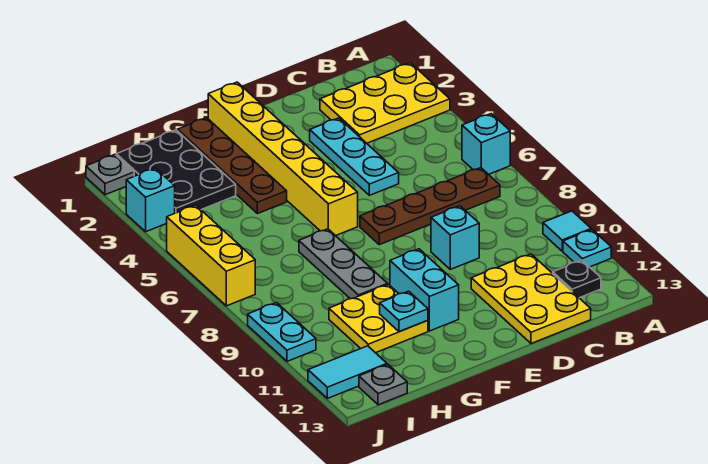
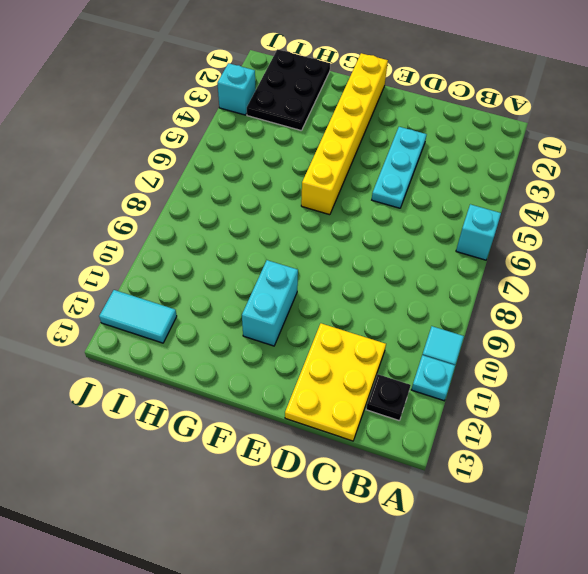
none -> yellow plate A2:C3 level 1
none -> brown plate B7:E7 level 1
none -> cyan brick D9 level 1

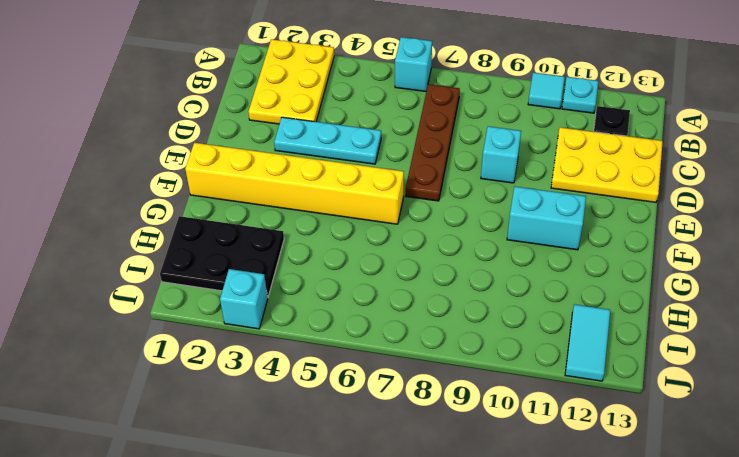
none -> brown plate G1:G4 level 1
none -> grey plate G7:G9 level 1
none -> yellow plate G10:H11 level 1

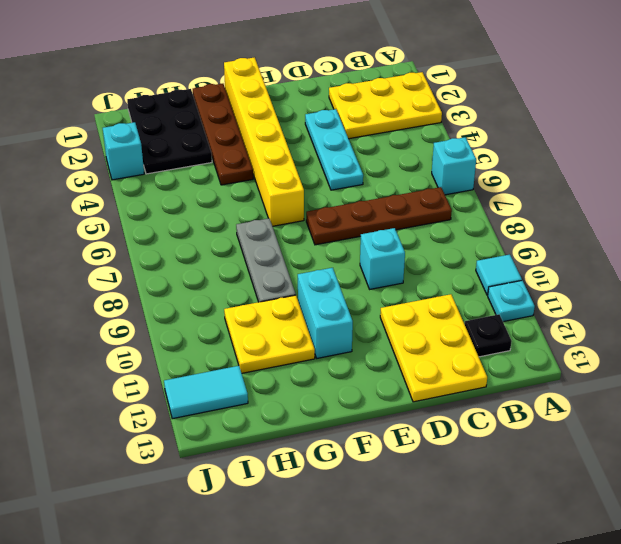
none -> grey plate I13 level 1
none -> grey plate J1 level 1
none -> yellow brick J5:J7 level 1

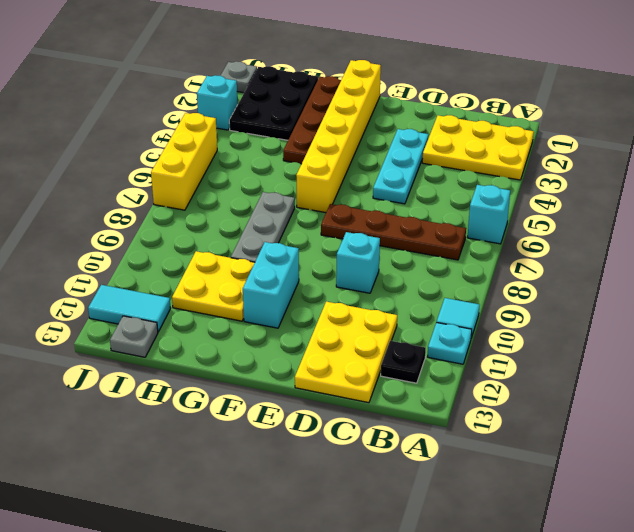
none -> cyan plate J9:J10 level 1
none -> cyan plate G11 level 2

